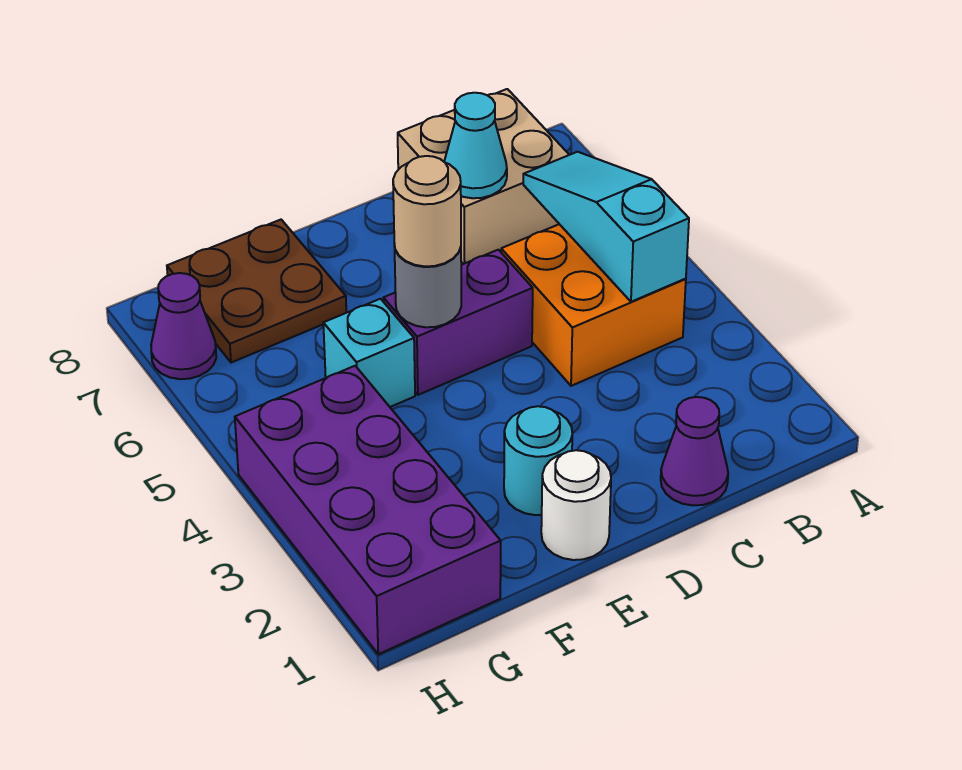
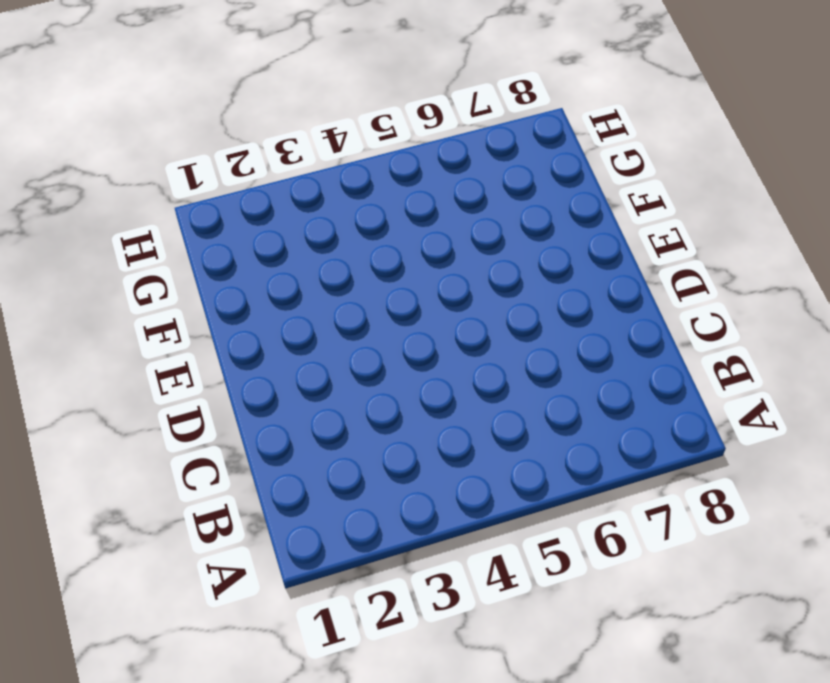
none -> orange brick B4:C5 level 1
none -> tan brick B7:C8 level 1
none -> purple cone C1 level 1

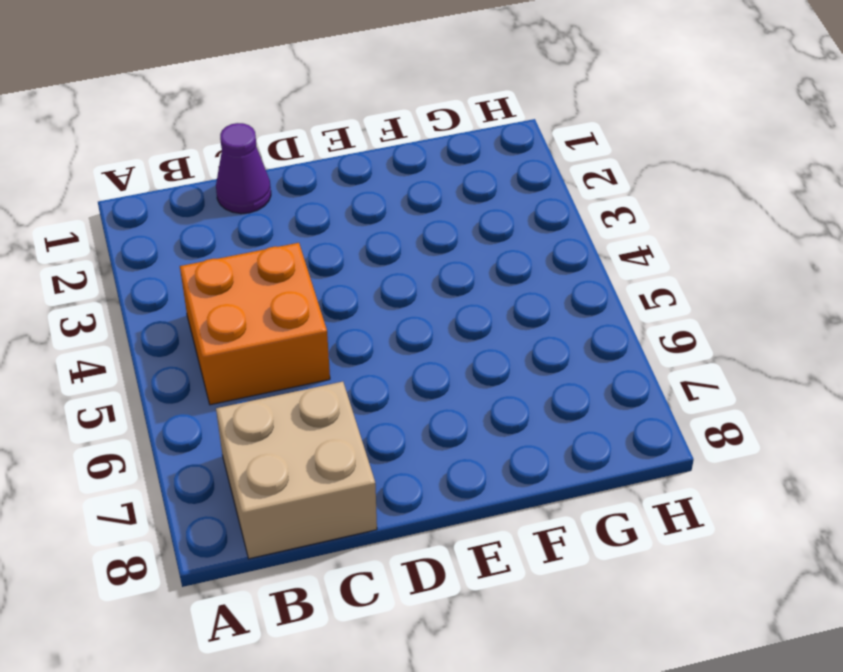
none -> purple brick D5:E5 level 1
none -> white round brick E1 level 1
none -> cyan round brick E2 level 1

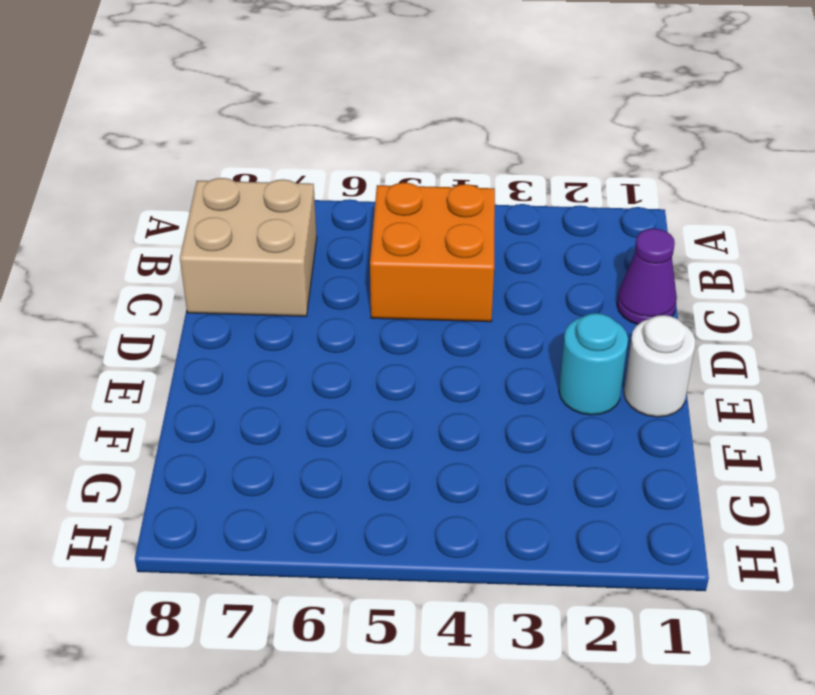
none -> purple brick D5:E5 level 1
none -> cyan brick F5 level 1
none -> brown plate F7:G8 level 1

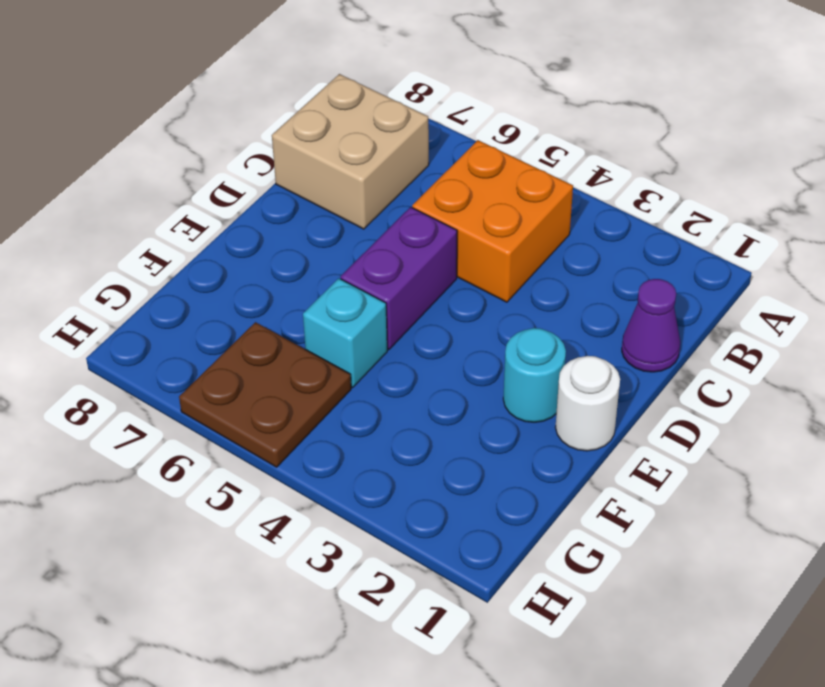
brown plate G5:H6 level 1 -> brown plate F7:G8 level 1
none -> purple brick G1:H4 level 1
none -> purple cone H7 level 1
none -> cyan slope B4:B6 level 2 top 4

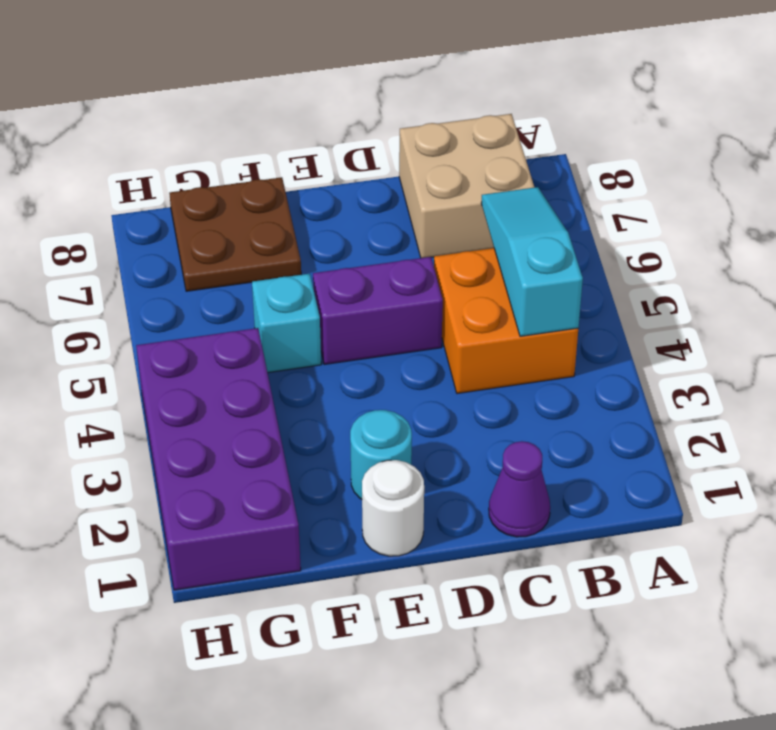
none -> purple cone H7 level 1
none -> cyan cone C7 level 2
none -> grey round brick E5 level 2

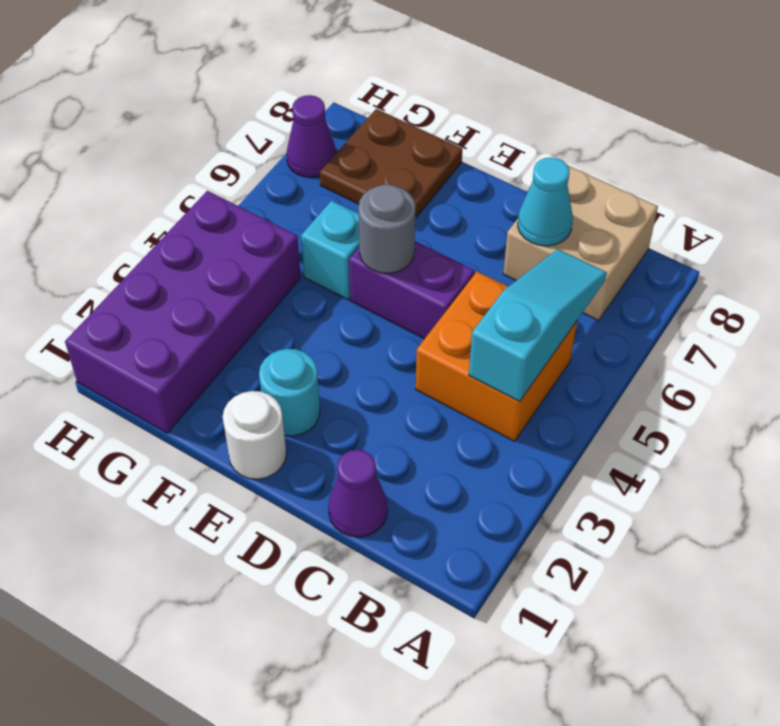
none -> tan round brick E5 level 3

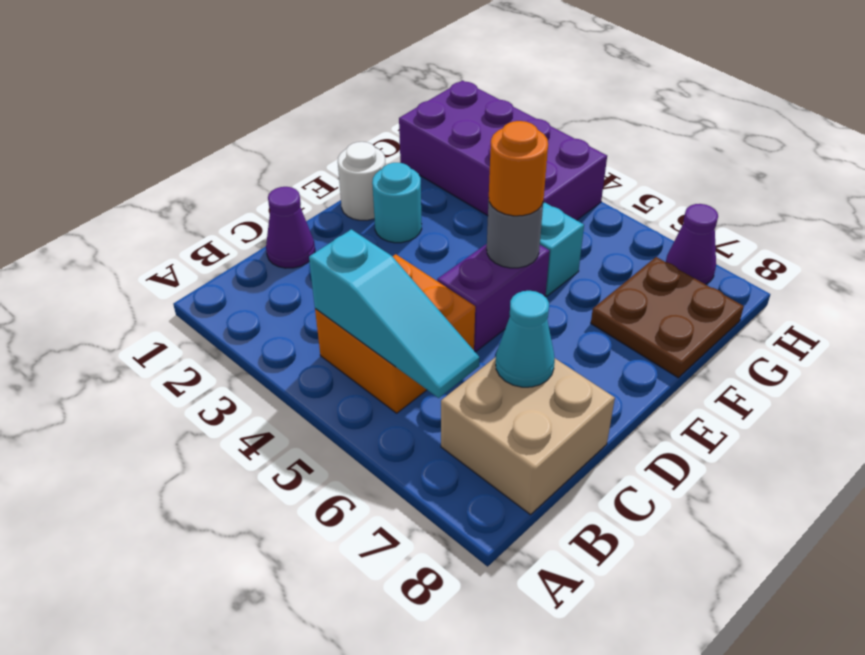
orange round brick E5 level 3 -> tan round brick E5 level 3

